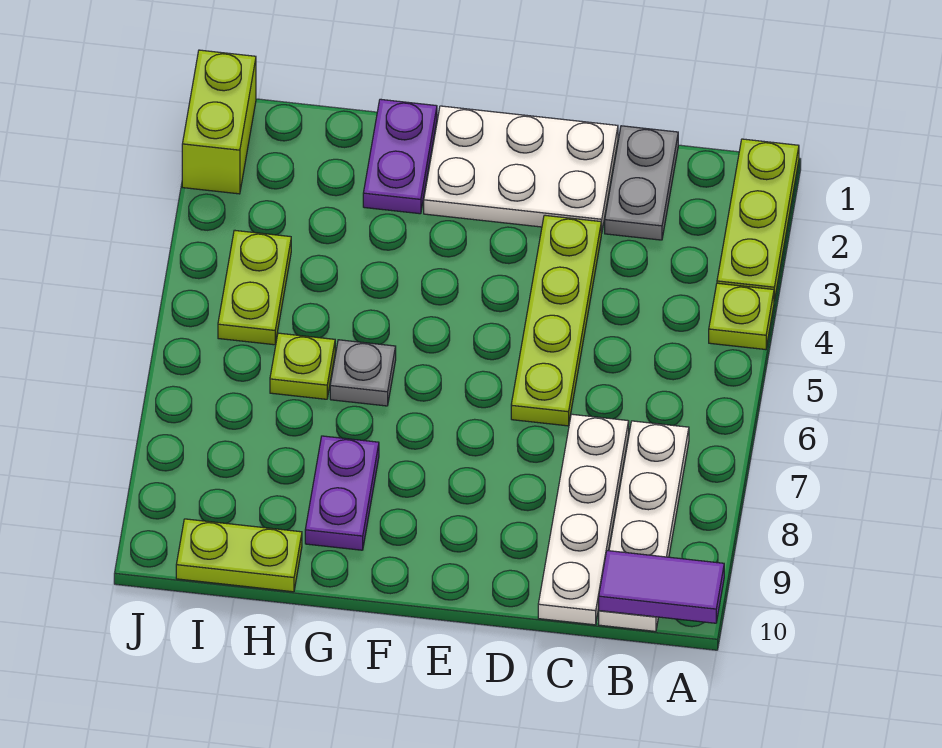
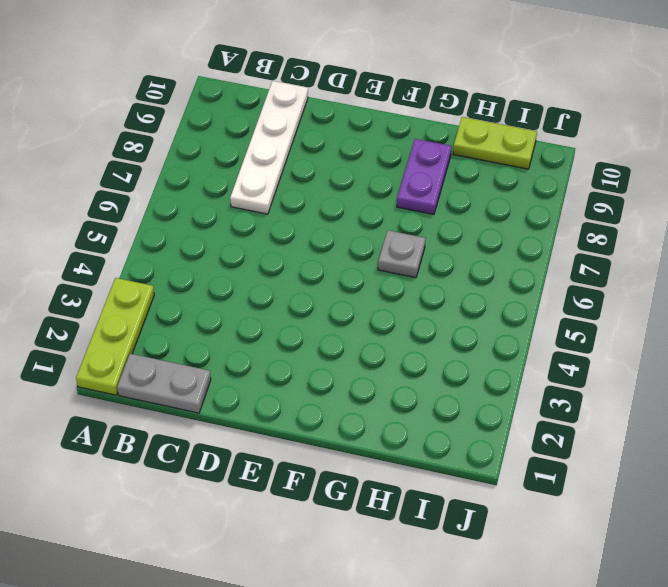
grey plate B1:C1 level 1 -> grey plate C1:C2 level 1
none -> lime plate A4 level 1
none -> white plate B7:B10 level 1
none -> white plate D1:F2 level 1

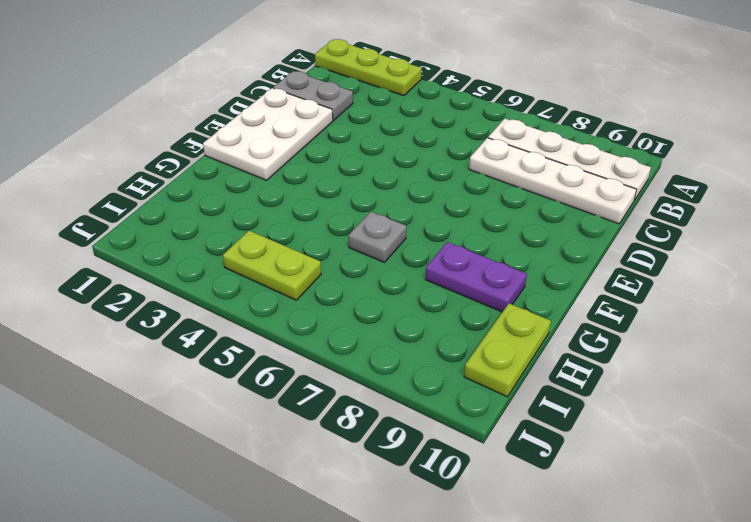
none -> lime plate A4 level 1
none -> lime plate D3:D6 level 1
none -> purple plate G1:G2 level 1

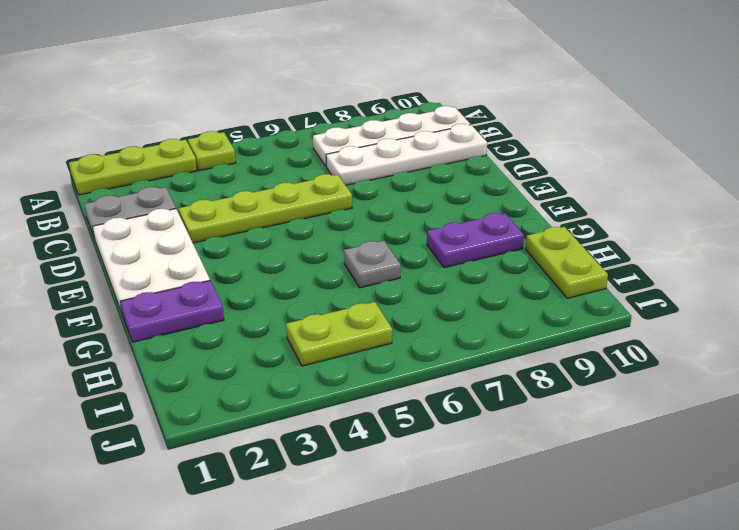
none -> lime plate H6 level 1
none -> lime brick J1:J2 level 1
none -> purple tile A10:B10 level 2

